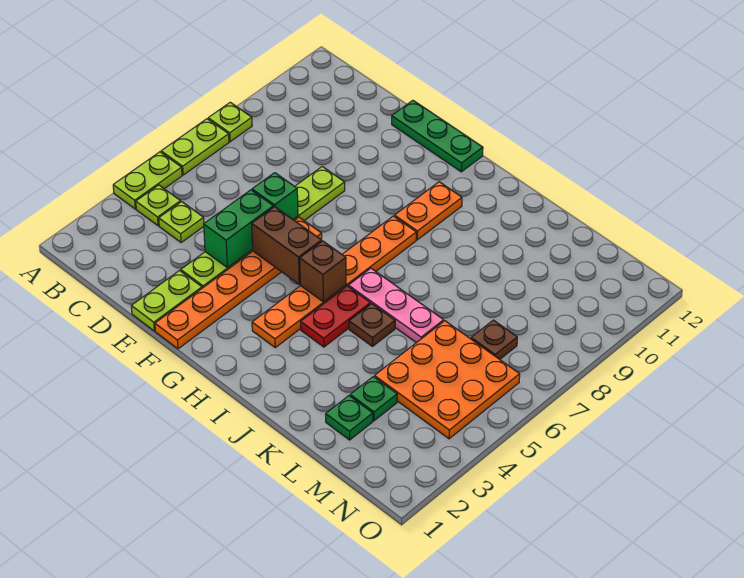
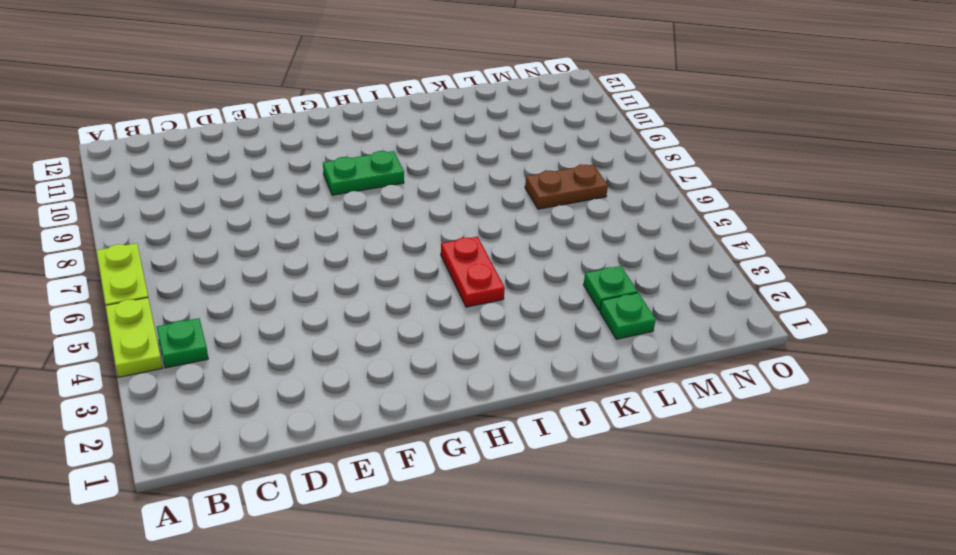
green plate B4 level 1 -> lime plate B4 level 1
green plate G9:H9 level 1 -> orange plate H9:H10 level 1
brown plate L7:M7 level 1 -> brown plate M7 level 1
none -> lime plate A8 level 1
none -> lime plate C4 level 1
none -> lime plate E1:E2 level 1

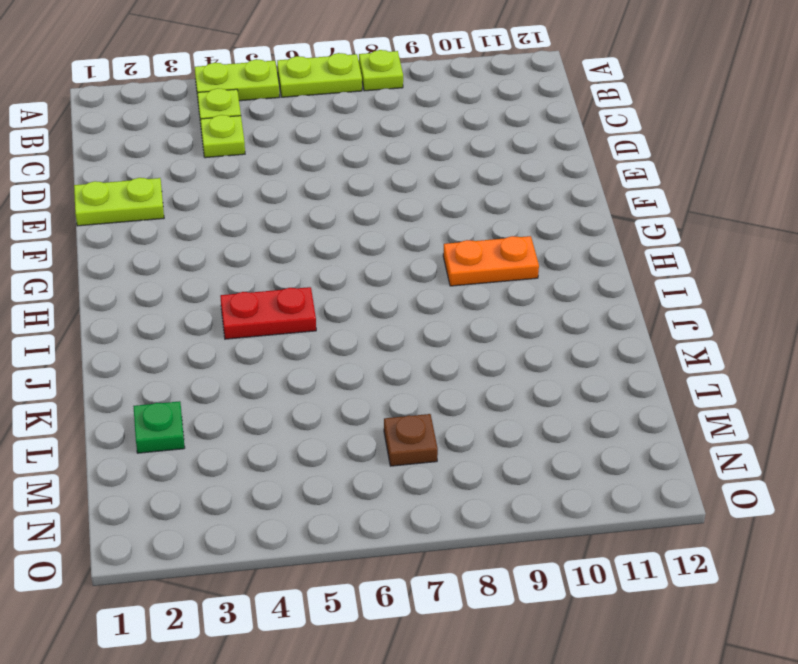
none -> lime plate E3:E8 level 1
none -> green plate E12:G12 level 1
none -> orange plate F1:F6 level 1

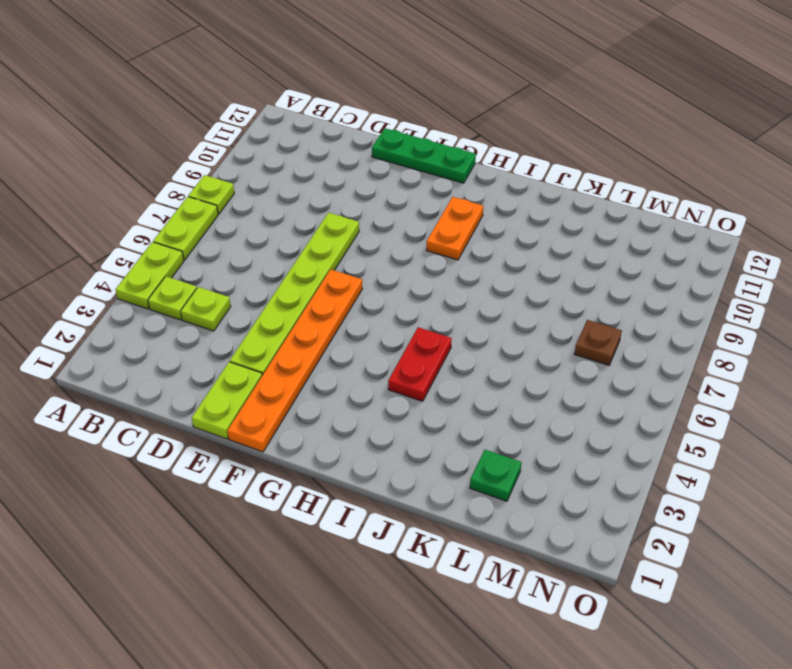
none -> orange plate H3:H8 level 1
none -> pink plate I6:K6 level 1
none -> brown plate J5 level 1

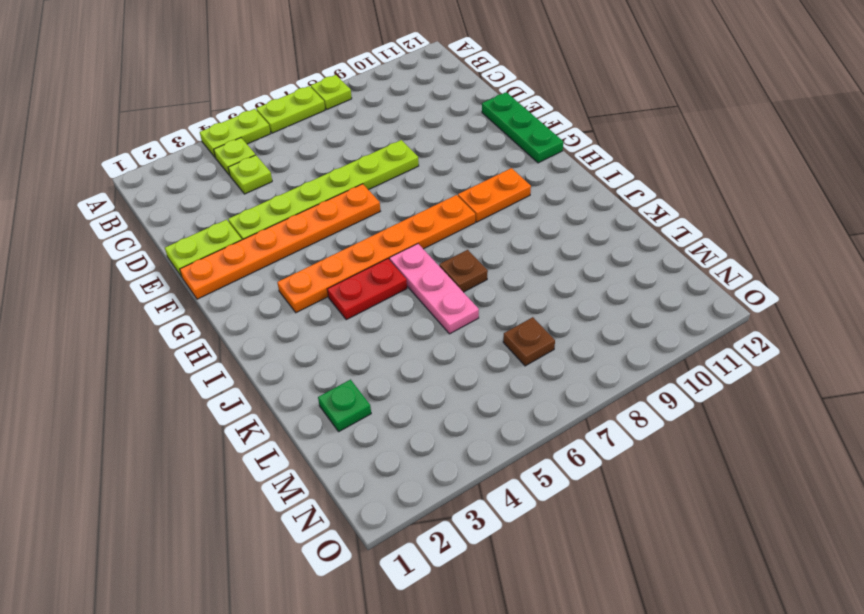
brown plate J7 level 1 -> brown plate J5 level 1
none -> green plate L3 level 1
none -> orange plate L4:N6 level 1
none -> green brick E4:E5 level 2

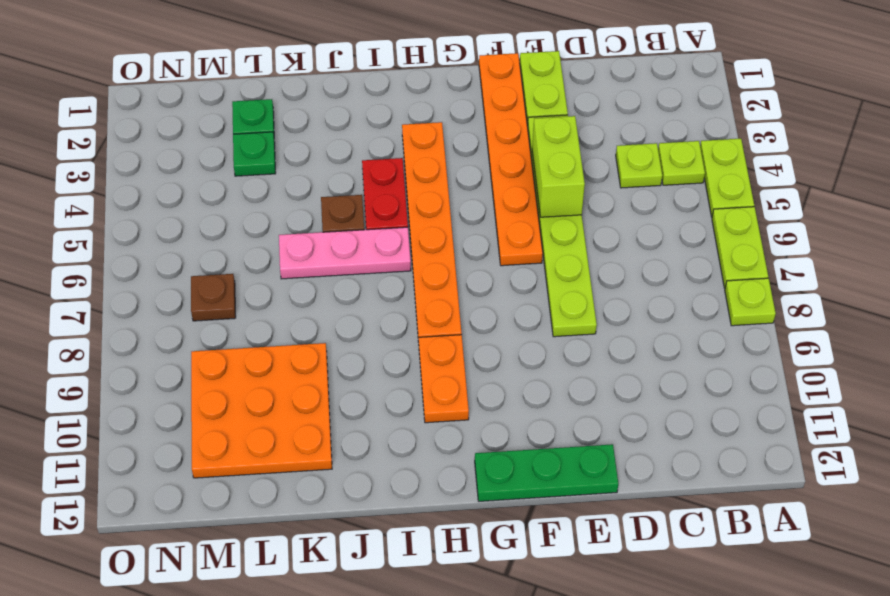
lime brick E4:E5 level 2 -> green brick E4:E5 level 2
orange plate K9:M11 level 1 -> orange plate L4:N6 level 1
none -> green brick E6 level 2
none -> brown brick F5:G5 level 2
none -> brown brick H5 level 2

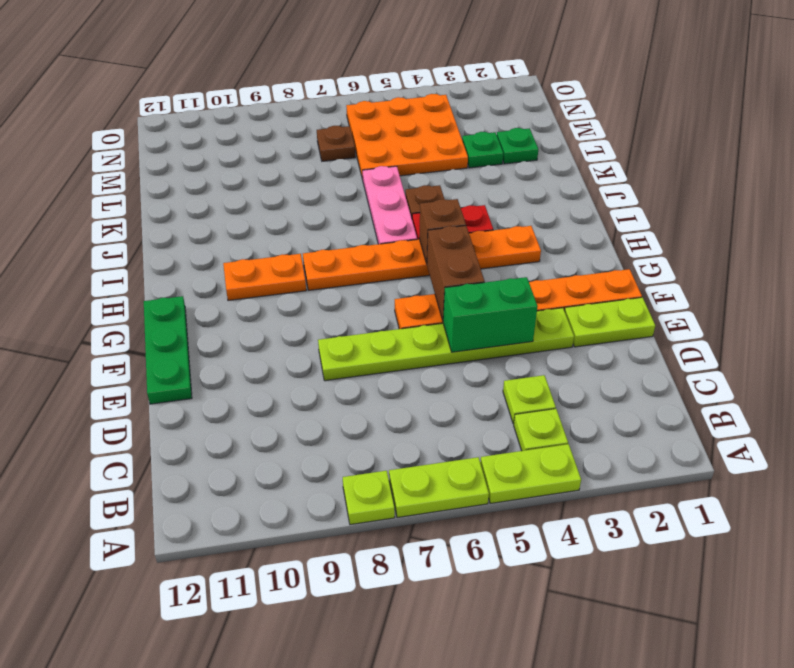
none -> green brick E6 level 2

